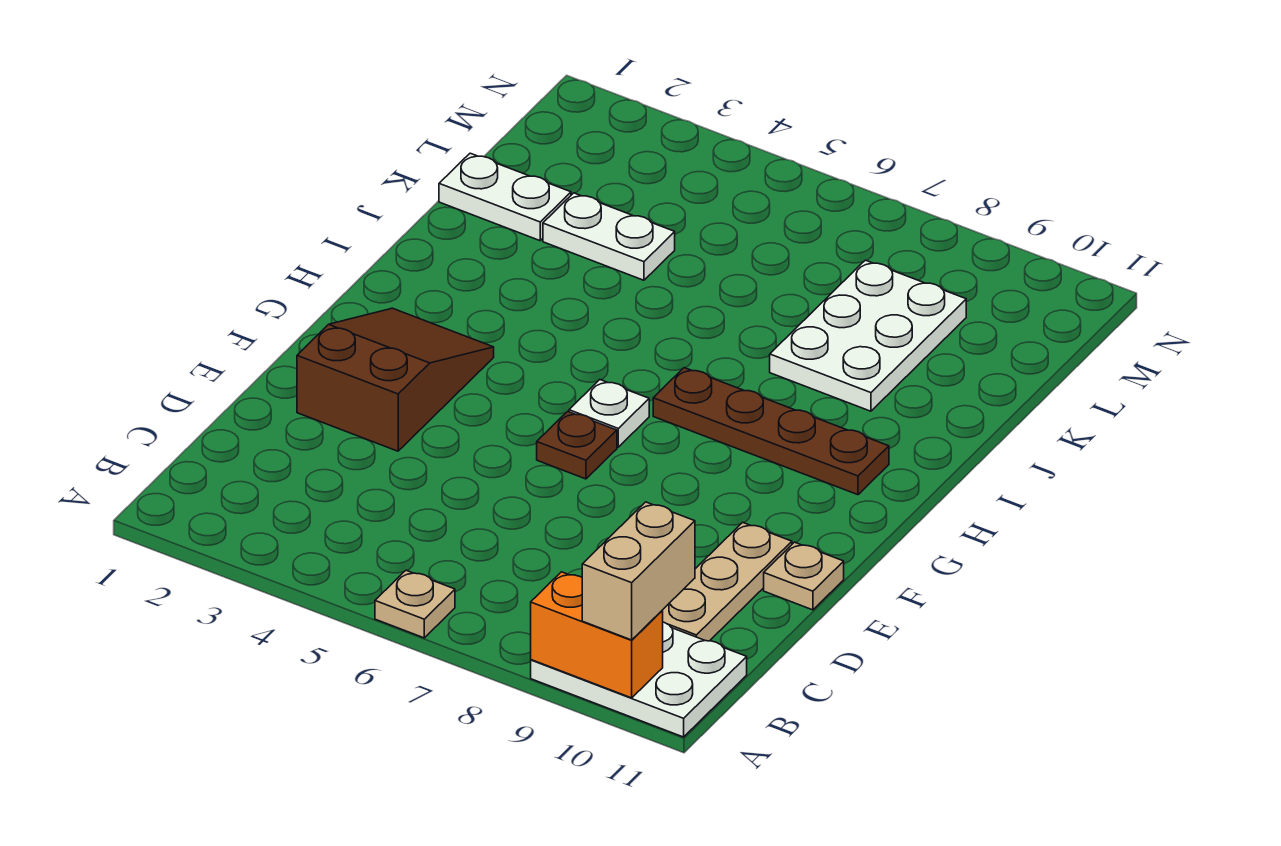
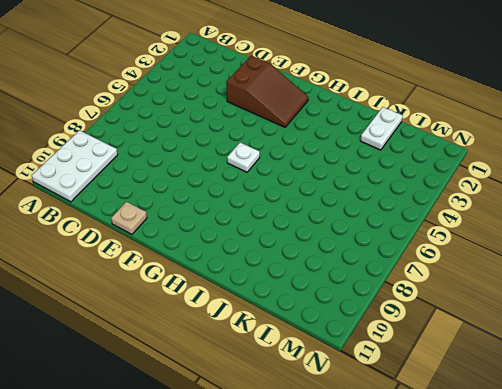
none -> tan plate A6 level 1
none -> tan plate C10:E10 level 1
none -> brown plate F6 level 1

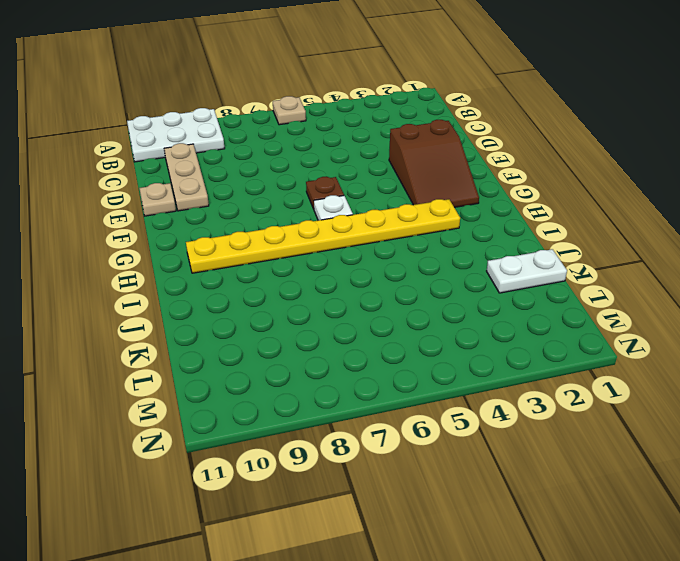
yellow plate H3:H10 level 1 -> brown plate H7:H10 level 1
none -> white plate J8:L9 level 1
none -> white plate K3:K4 level 1
none -> orange brick A9:A10 level 2

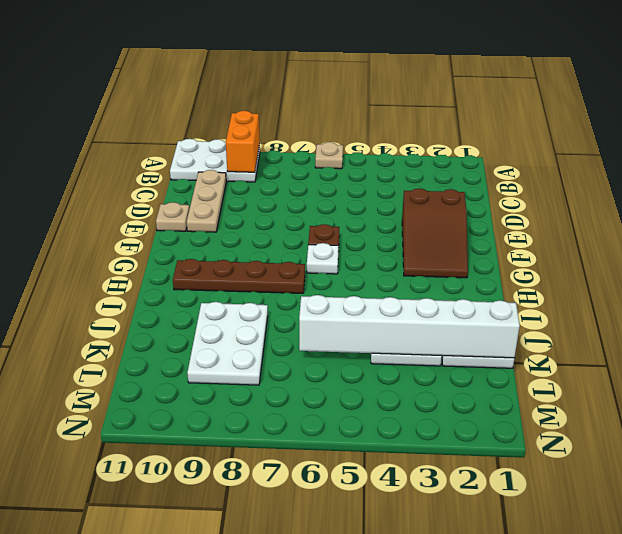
orange brick A9:B9 level 2 -> orange brick A9:A10 level 2
white brick K1:K6 level 2 -> none
none -> tan brick A10:B10 level 3

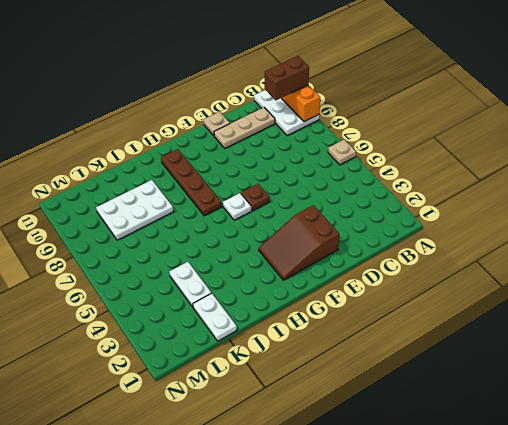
brown brick A10:B10 level 3 -> tan brick A10:B10 level 3

